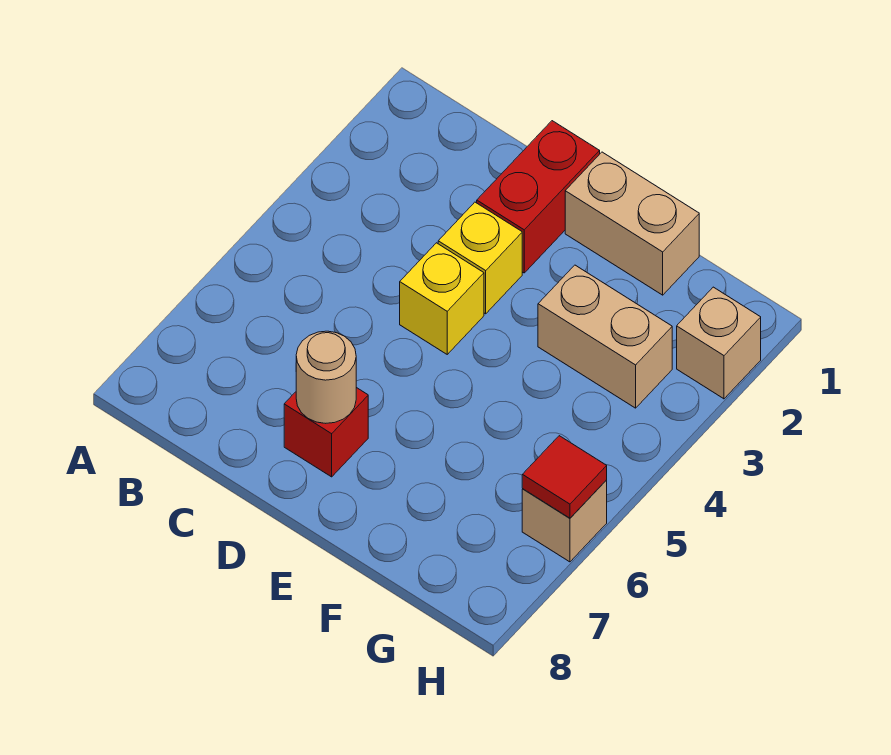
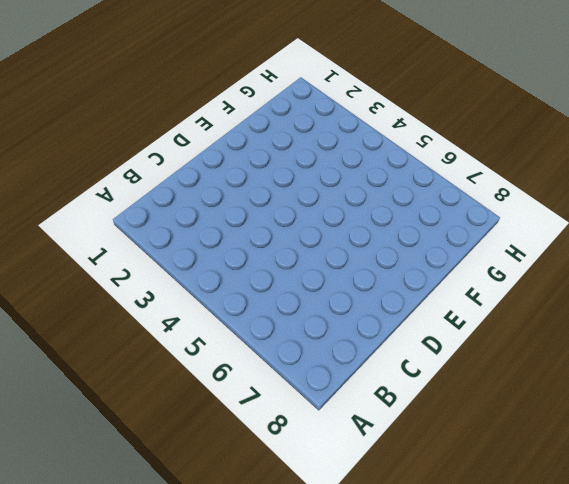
none -> red brick D1:D2 level 1
none -> yellow brick D3 level 1

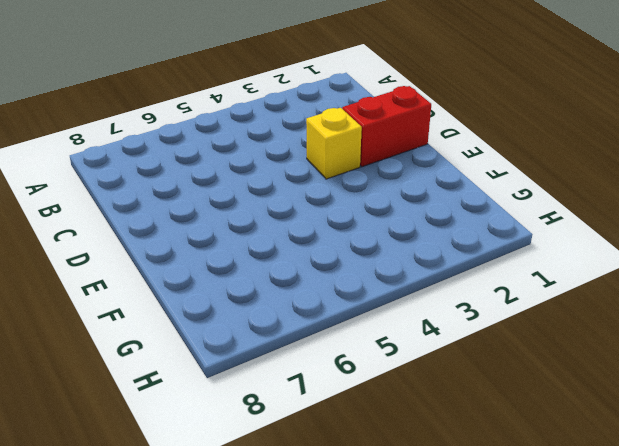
none -> yellow brick D4 level 1
none -> red brick D7 level 1

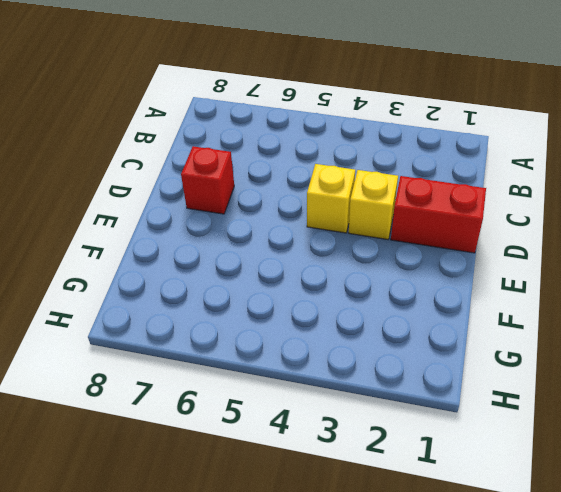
none -> tan brick E1:F1 level 1
none -> tan brick F3:G3 level 1

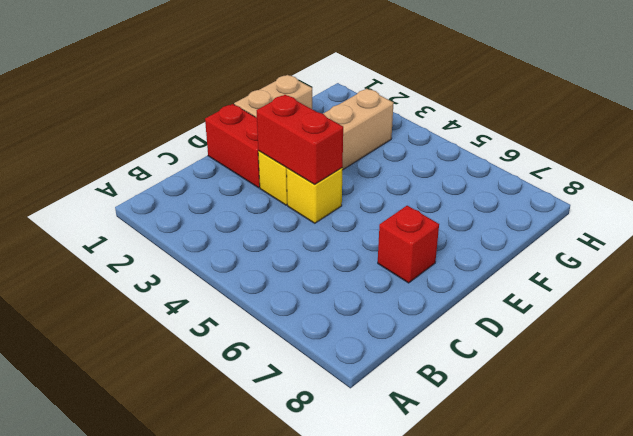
red brick D3:D4 level 2 -> none
none -> tan brick H2 level 1
none -> tan brick H6 level 1

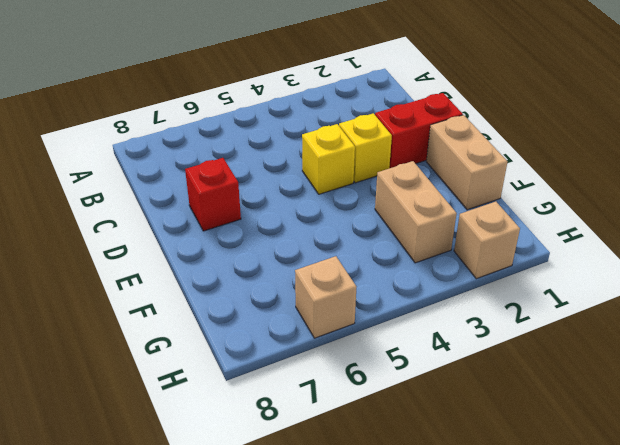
none -> tan round brick D7 level 2
none -> red tile H6 level 2

